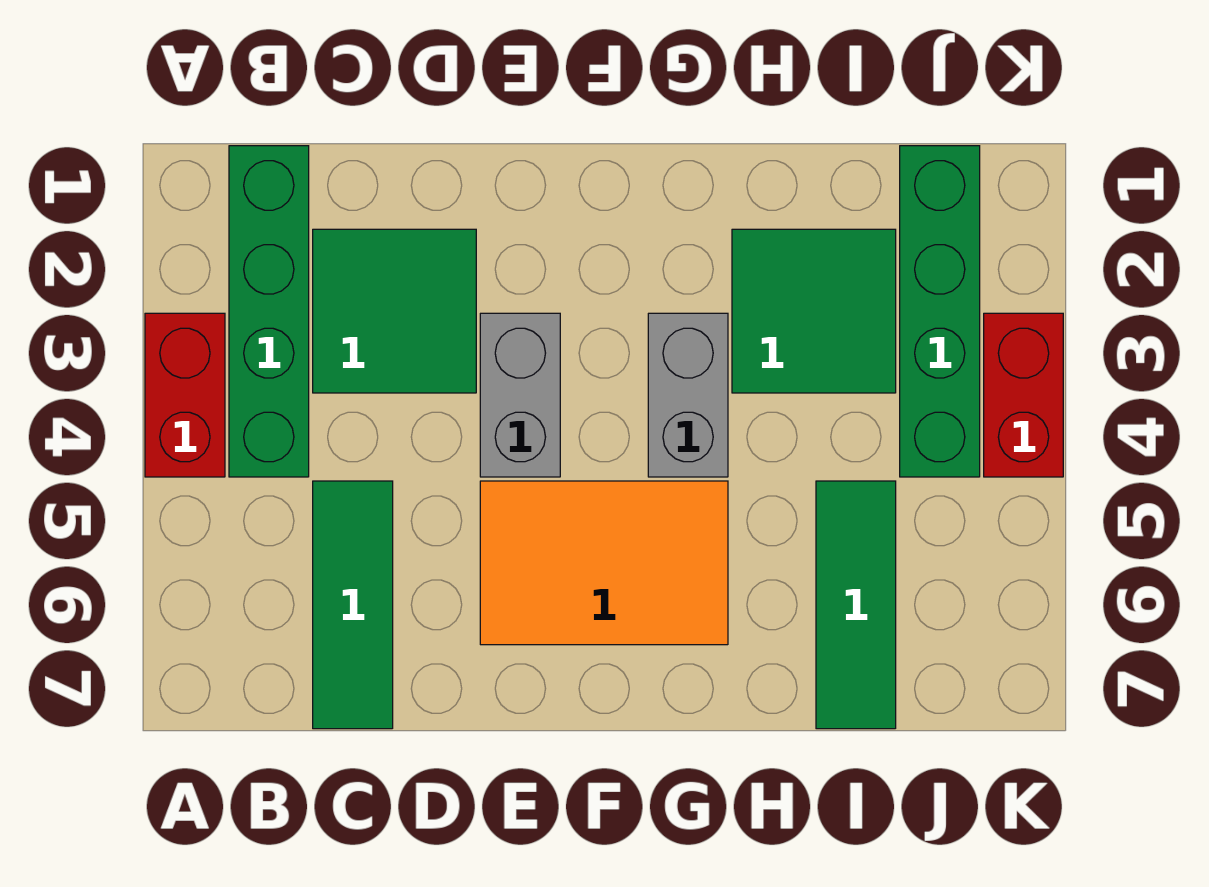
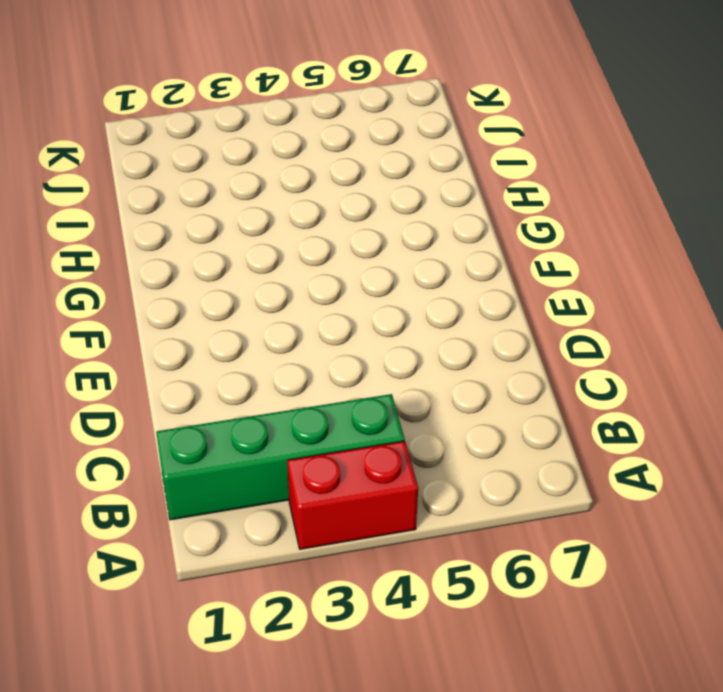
none -> green tile C2:D3 level 1
none -> green tile C5:C7 level 1

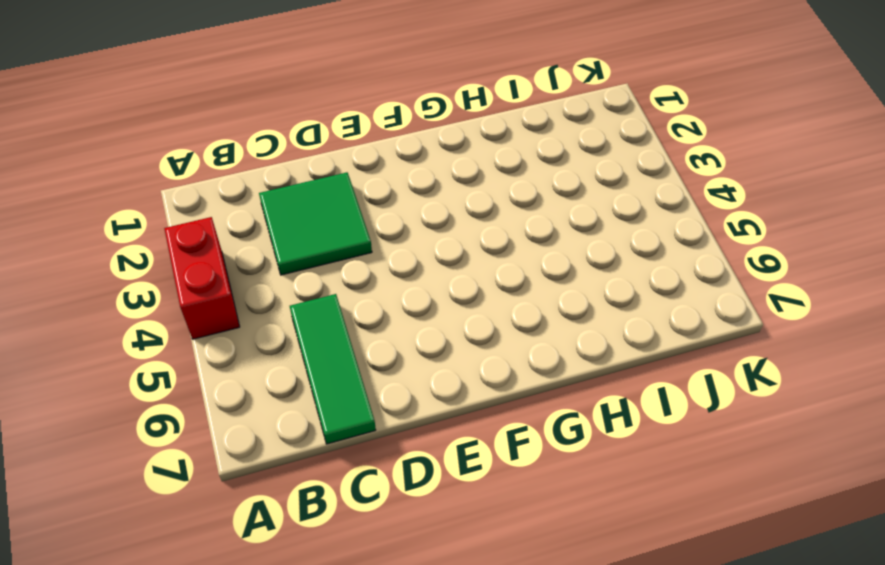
none -> green brick B1:B4 level 1
none -> grey brick E3:E4 level 1

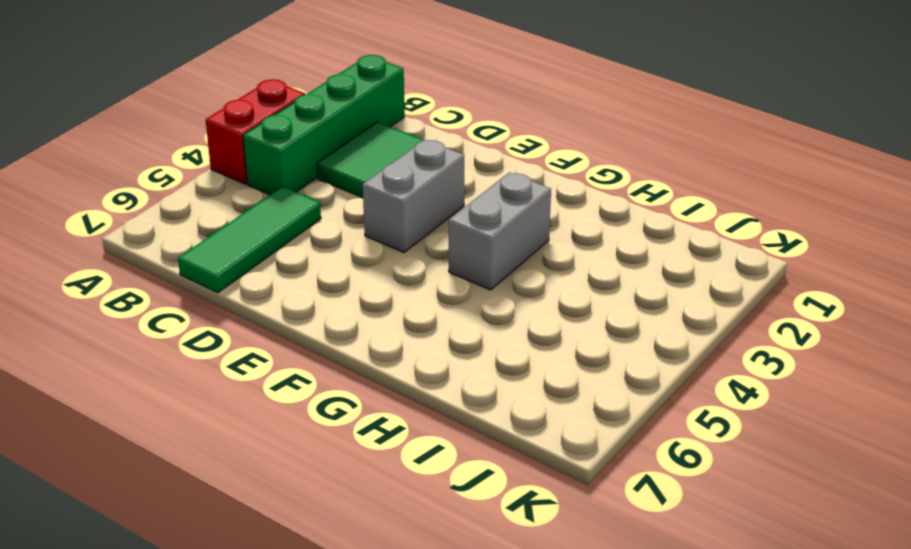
none -> orange tile E5:G6 level 1
none -> green tile H2:I3 level 1

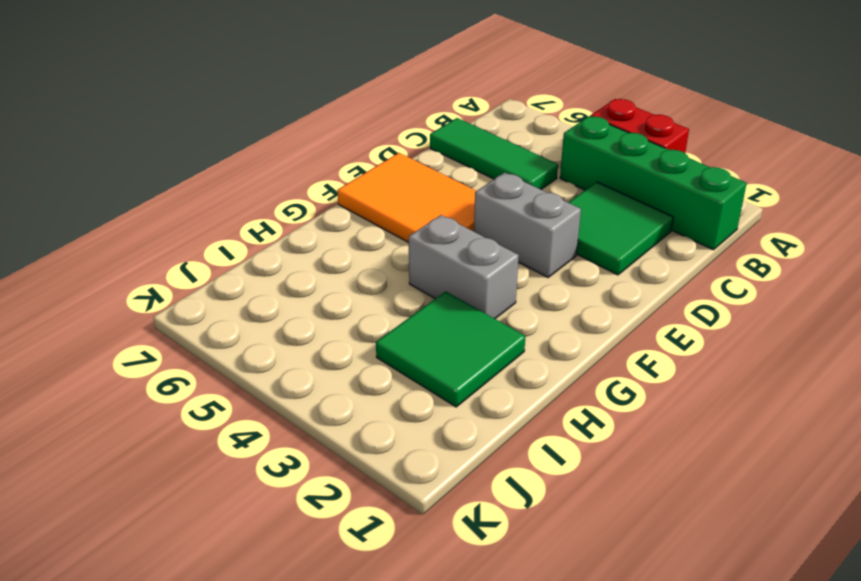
orange tile E5:F7 level 1 -> orange tile E5:G6 level 1
none -> green tile I5:I7 level 1
none -> green brick J1:J4 level 1

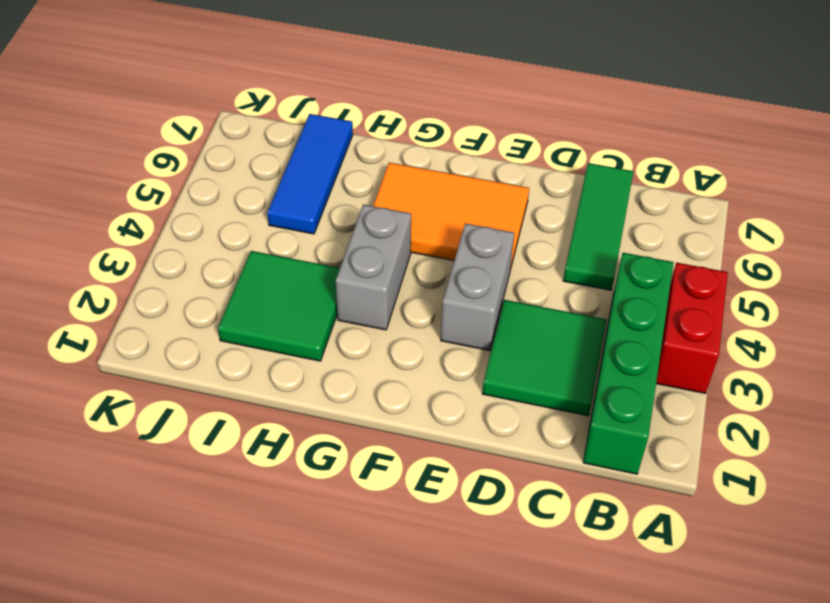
blue tile I5:I7 level 1 -> green tile I5:I7 level 1
none -> green brick J1:J4 level 1
none -> red brick K3:K4 level 1

